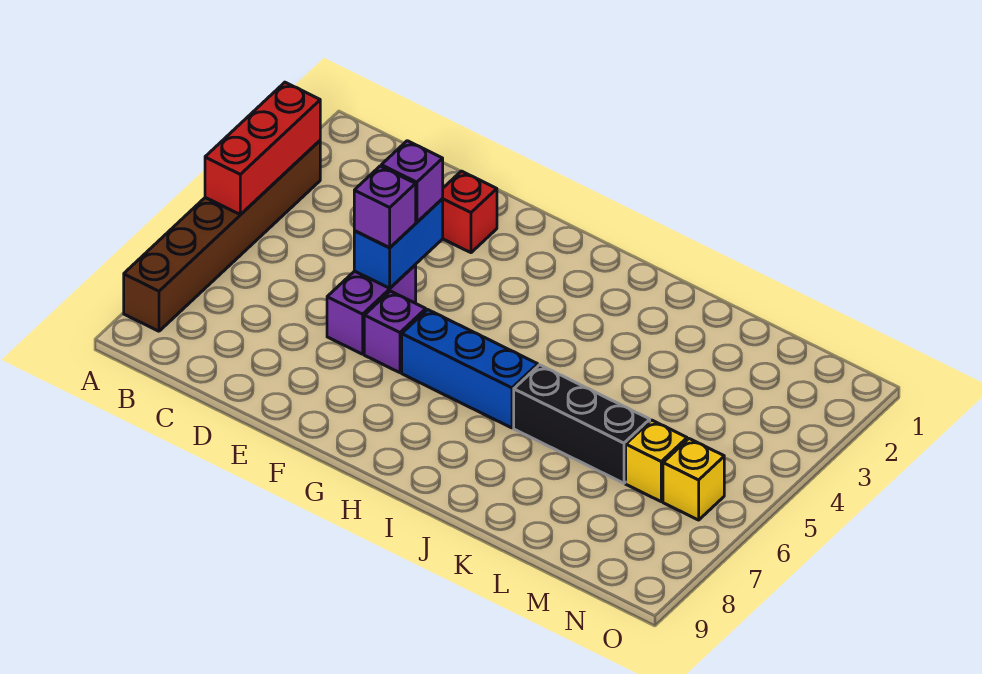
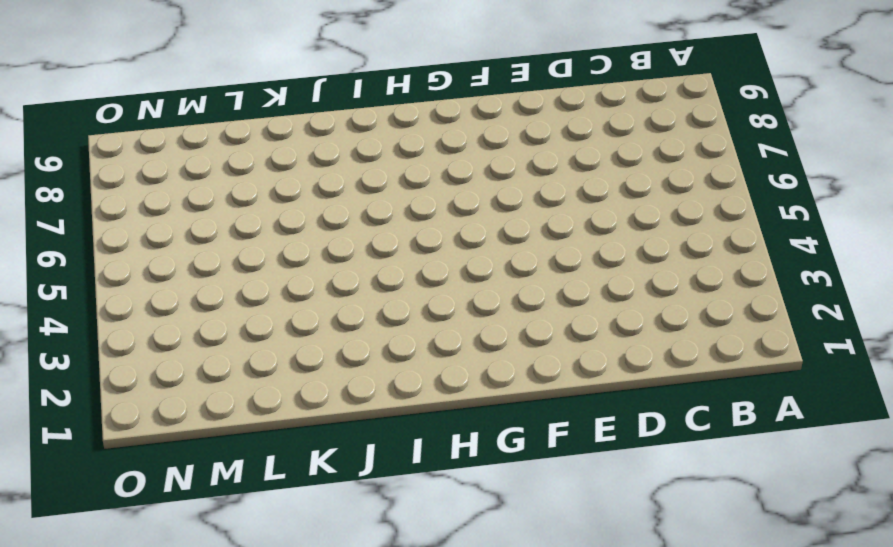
none -> brown brick A3:A8 level 1
none -> red brick E2 level 1
none -> purple brick E5:E6 level 1

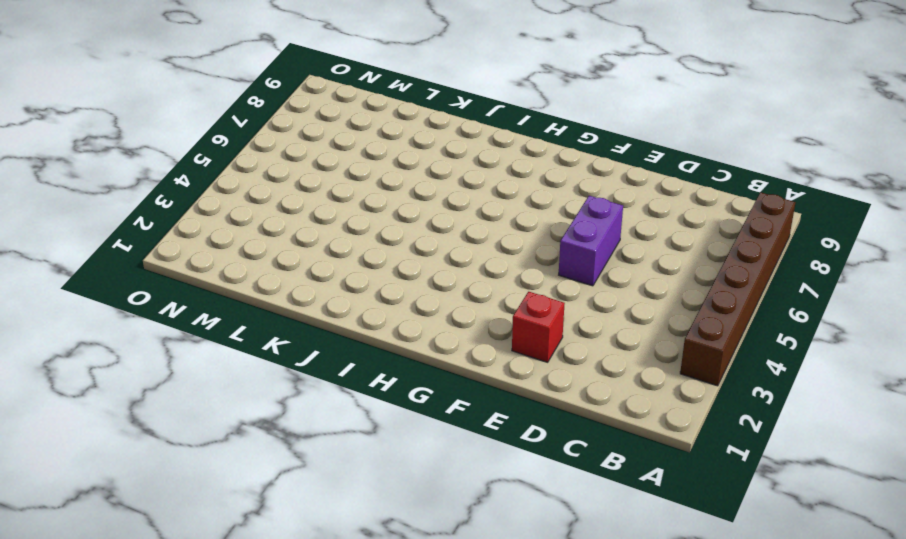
none -> purple brick F6 level 1
none -> blue brick G6:I6 level 1
none -> black brick J6:L6 level 1

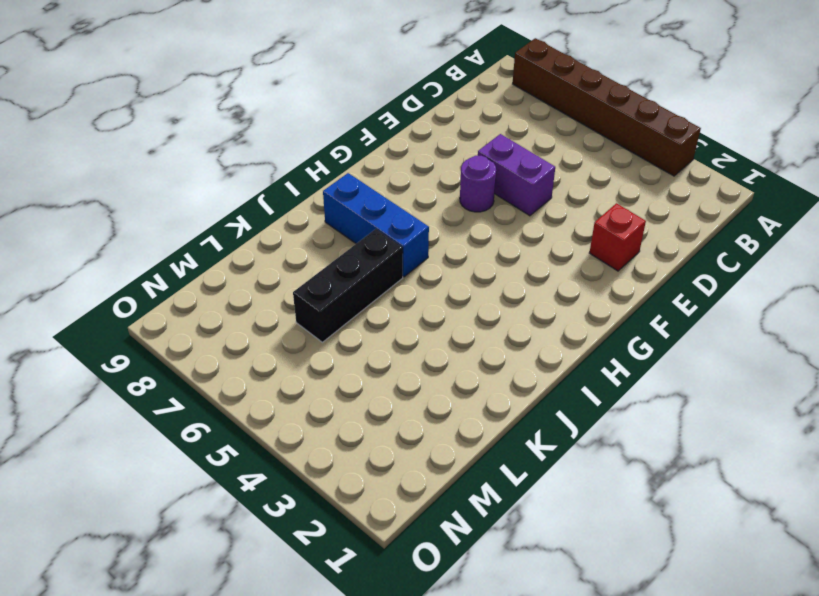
purple round brick F6 level 1 -> purple brick F6 level 1
blue brick I6:I8 level 1 -> blue brick G6:I6 level 1
none -> yellow brick M6 level 1
none -> yellow brick N6 level 1
none -> red brick A3:A5 level 2

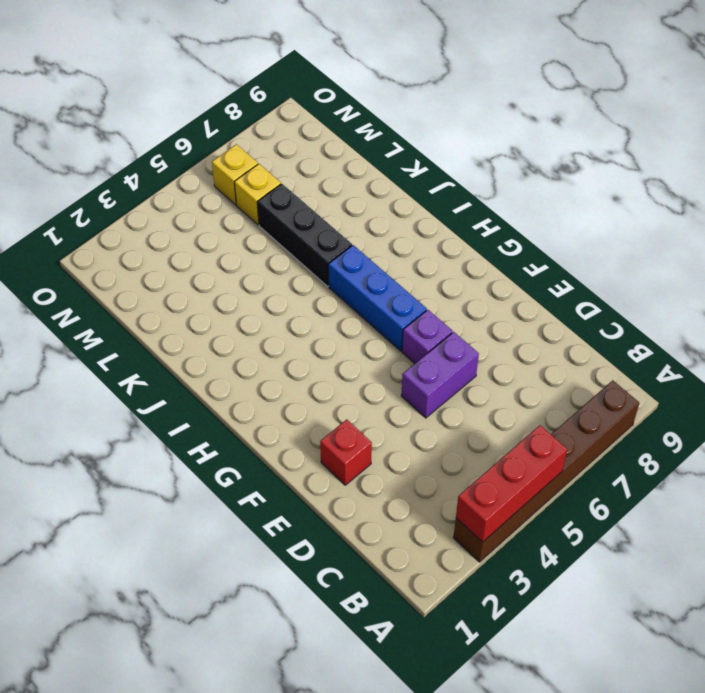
none -> blue brick E4:E5 level 2
none -> purple brick E4 level 3
none -> purple brick E5 level 3

